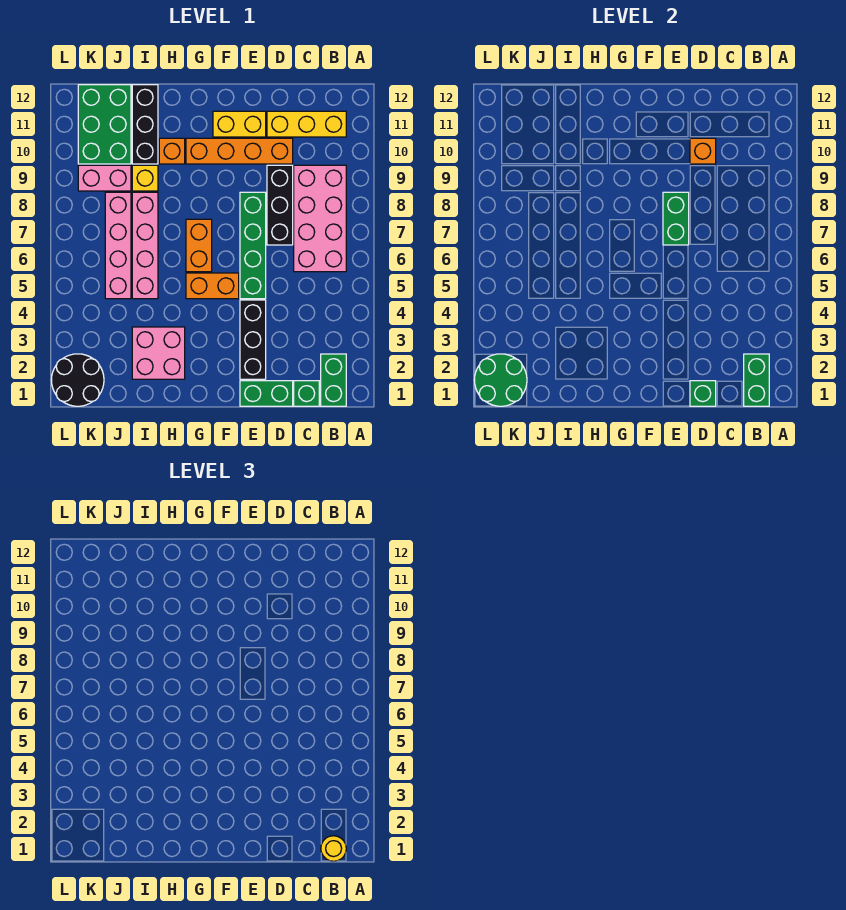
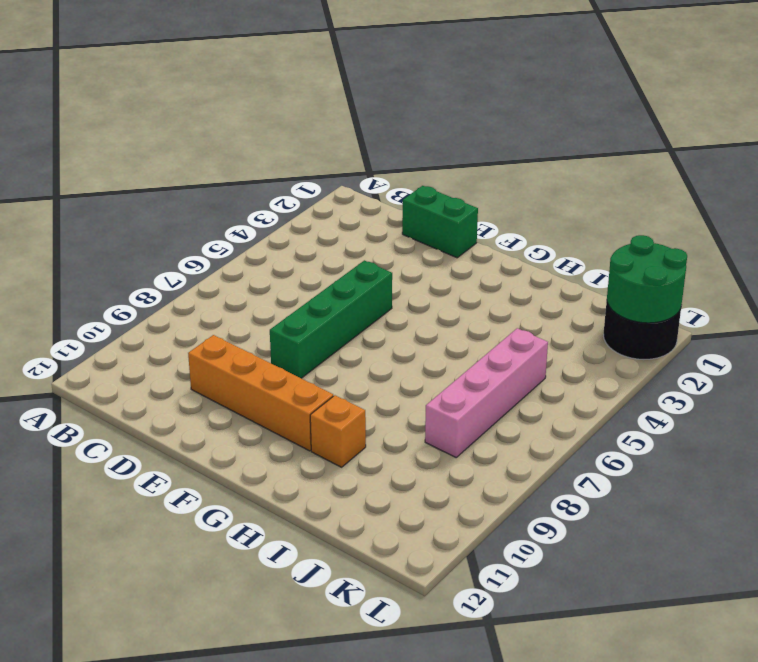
none -> green brick B1:B2 level 1
none -> pink brick B6:C9 level 1
none -> yellow brick B11:D11 level 1

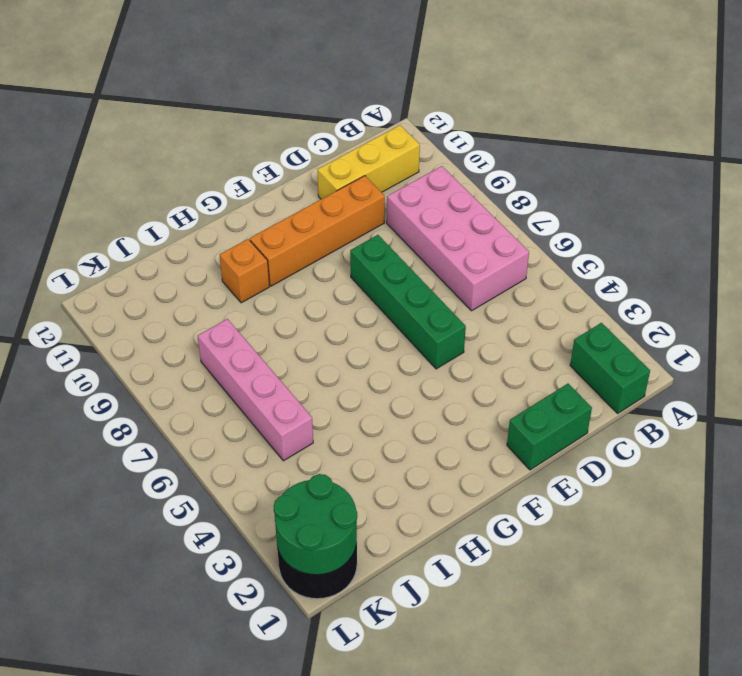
none -> green brick C1 level 1
none -> black brick D7:D9 level 1
none -> black brick E2:E4 level 1

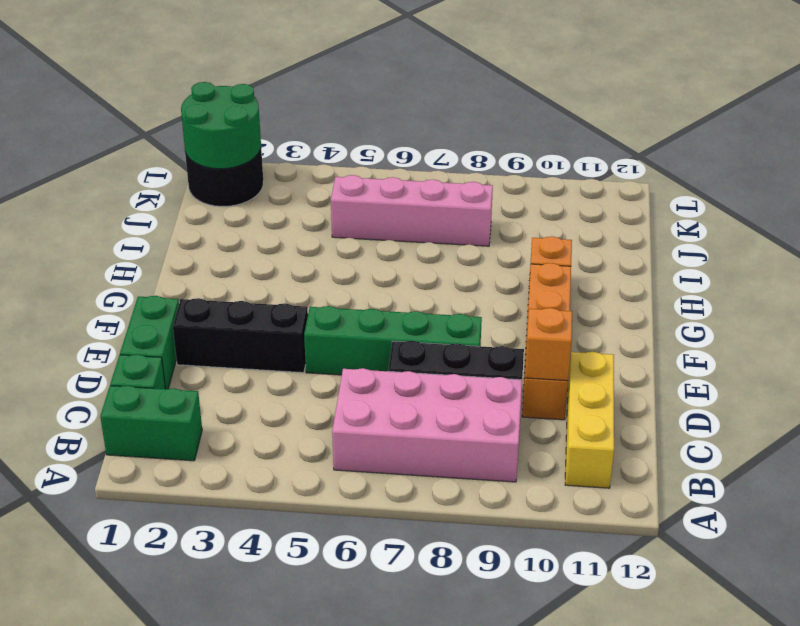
none -> yellow brick E11:F11 level 1
none -> orange brick F5:G5 level 1
none -> orange brick G6:G7 level 1

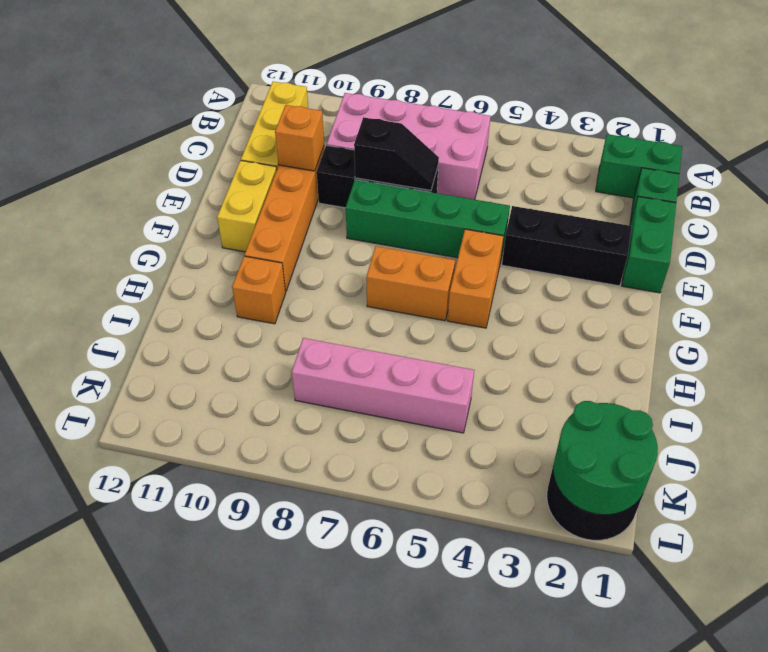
black slope D7:D8 level 2 top 8 -> none
none -> pink brick H2:I3 level 1
none -> pink brick I5:I8 level 1
none -> yellow brick I9 level 1

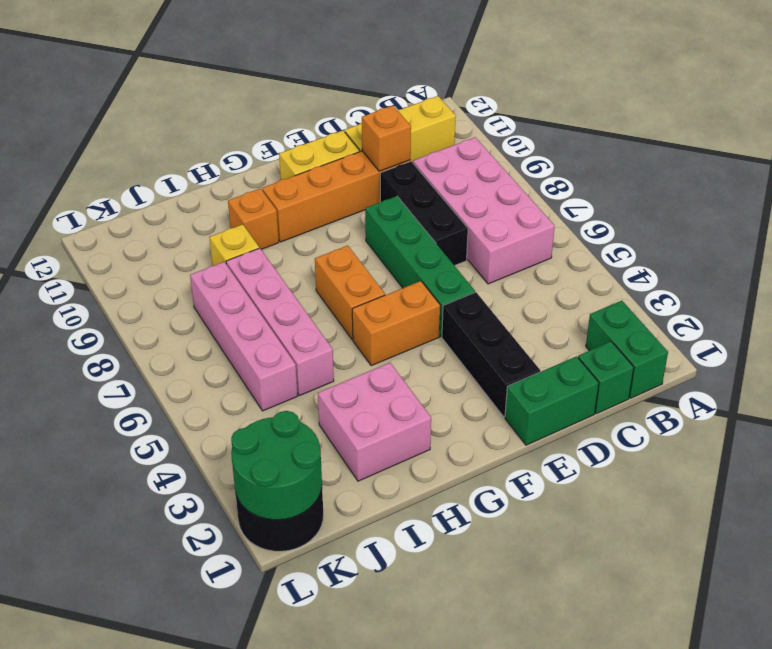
none -> black brick I10:I12 level 1
none -> pink brick J9:K9 level 1
none -> green brick J10:K12 level 1

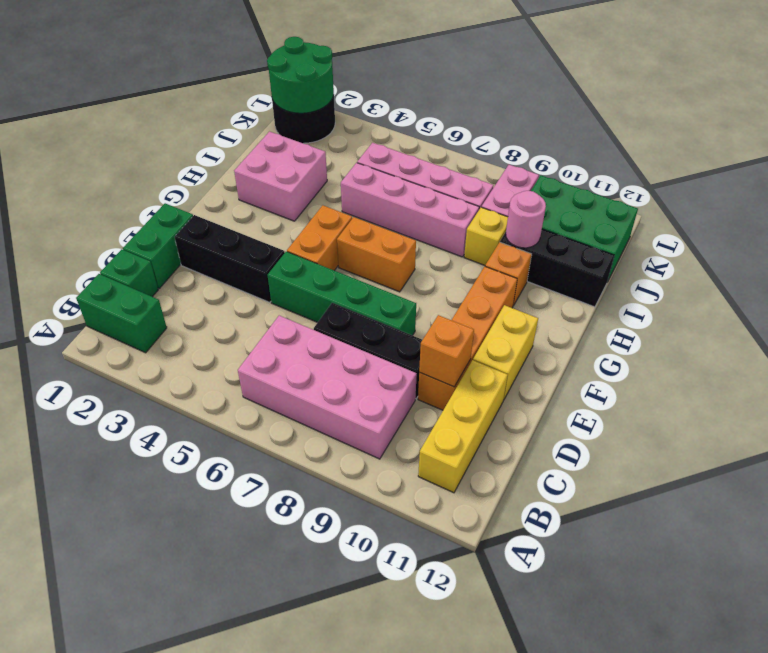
pink round brick I10 level 2 -> none
none -> green brick B1:B2 level 2
none -> green brick D1 level 2
none -> green brick E7:E8 level 2

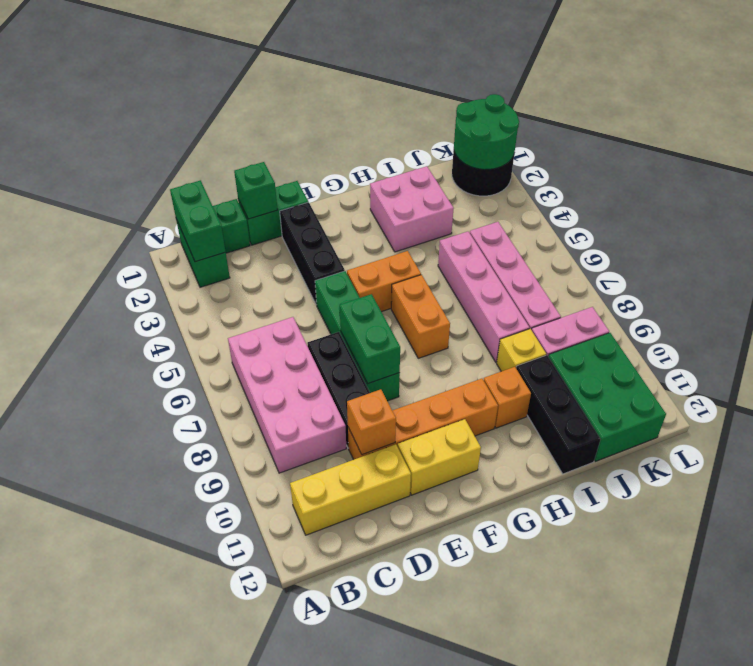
none -> yellow round brick B1 level 3

